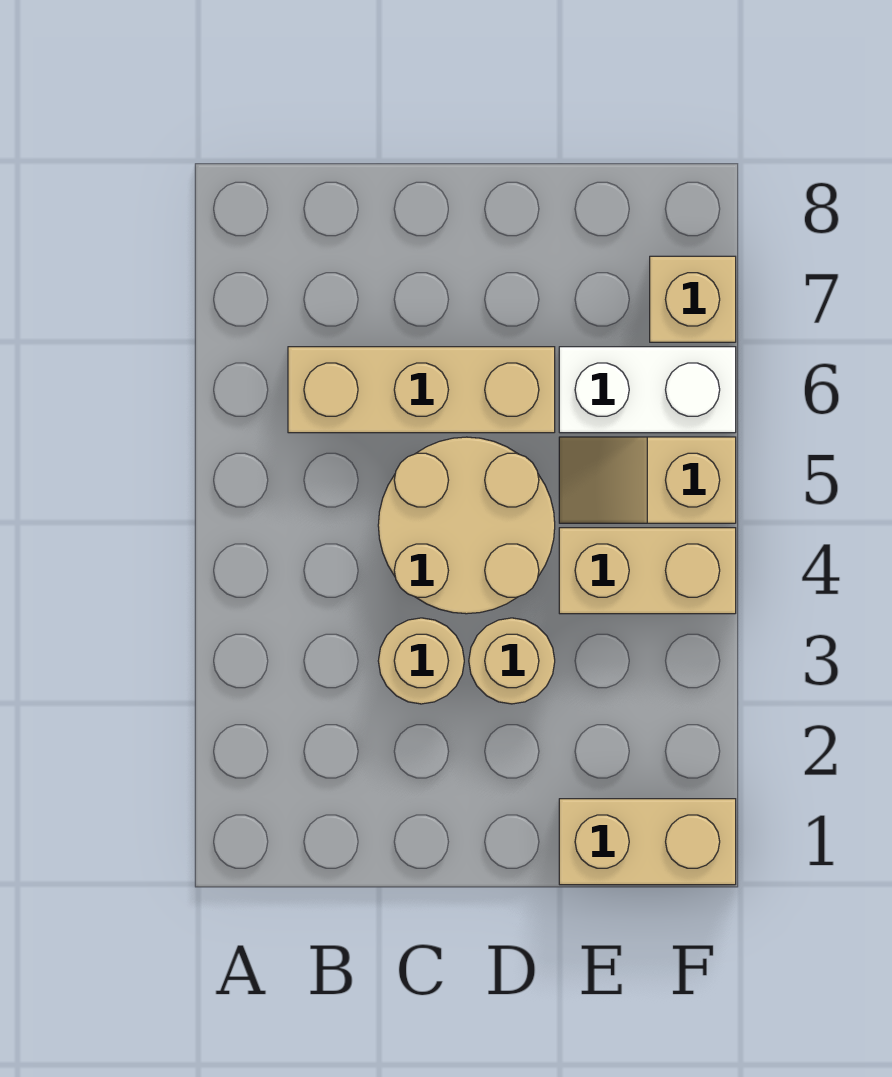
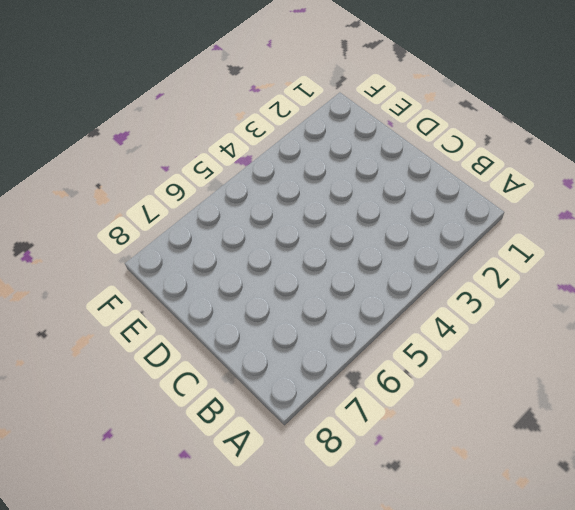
none -> tan brick B6:D6 level 1
none -> tan round brick C3 level 1

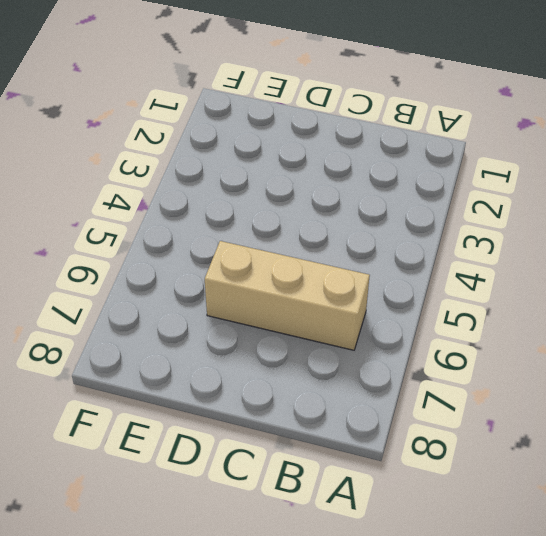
none -> tan round brick C3 level 1
none -> tan round brick C4:D5 level 1

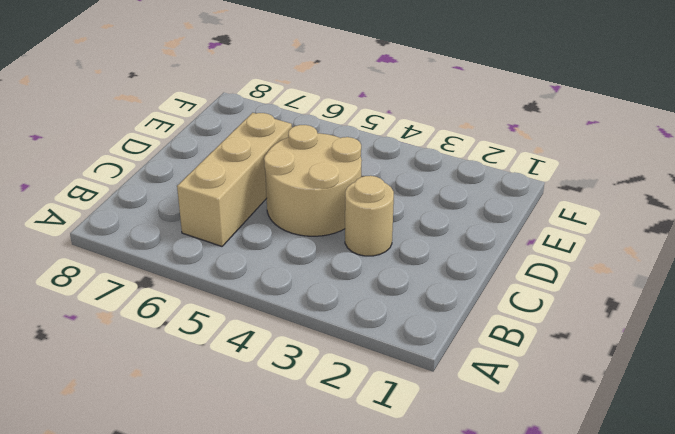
none -> tan round brick D3 level 1
none -> tan brick E1:F1 level 1

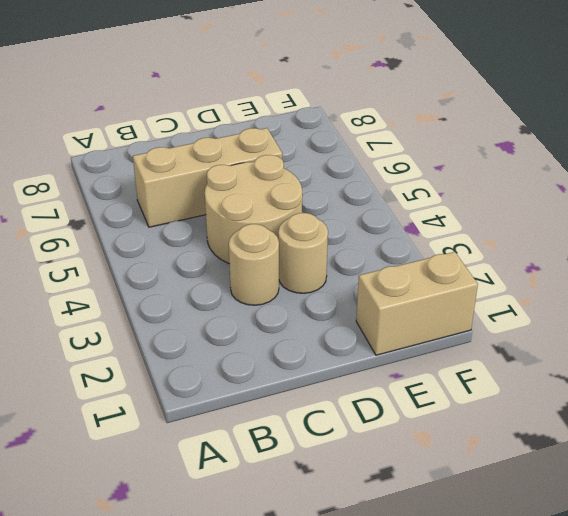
none -> tan brick E4:F4 level 1
none -> tan slope E5:F5 level 1 top F

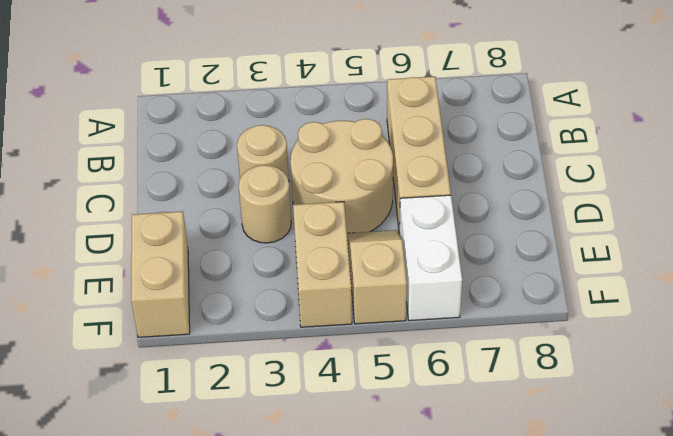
none -> tan brick F7 level 1

